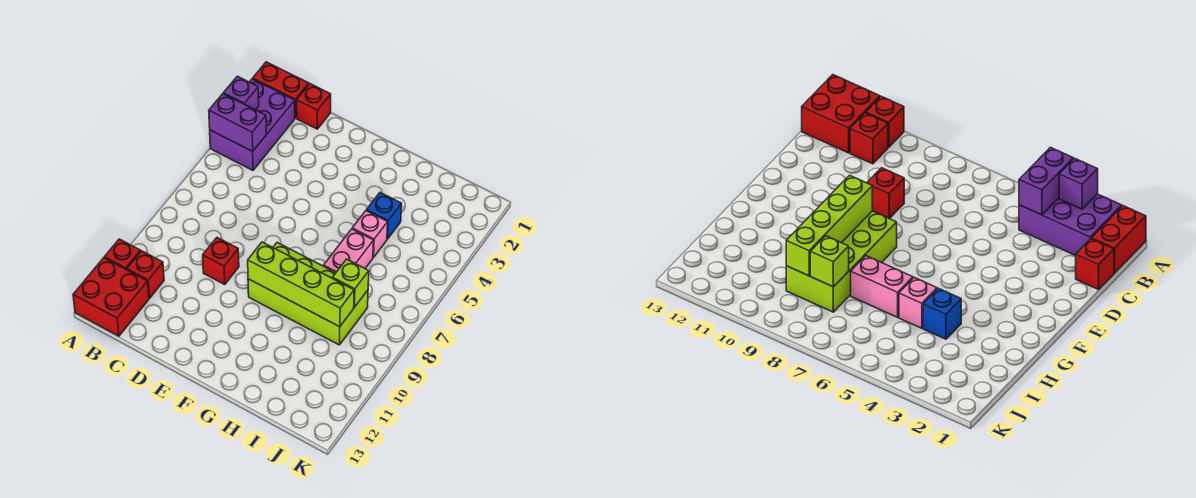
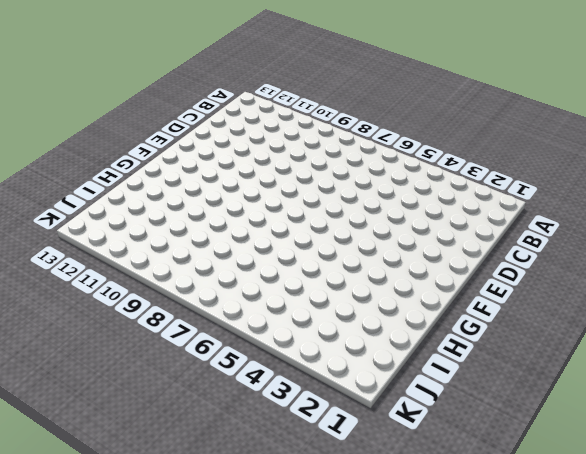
none -> red brick A1:B1 level 1
none -> purple brick A2:B4 level 1
none -> red brick A11 level 1

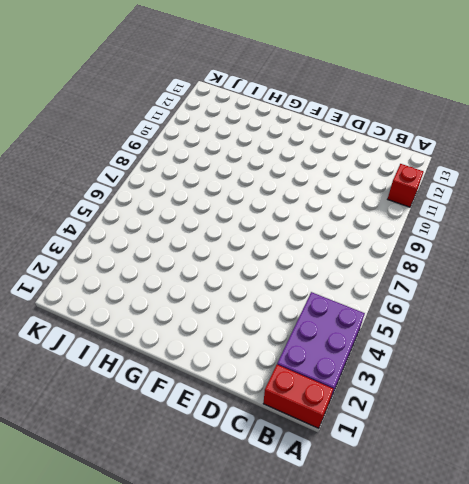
none -> red brick A12:B13 level 1
none -> red brick B11 level 1
none -> red brick C1 level 1

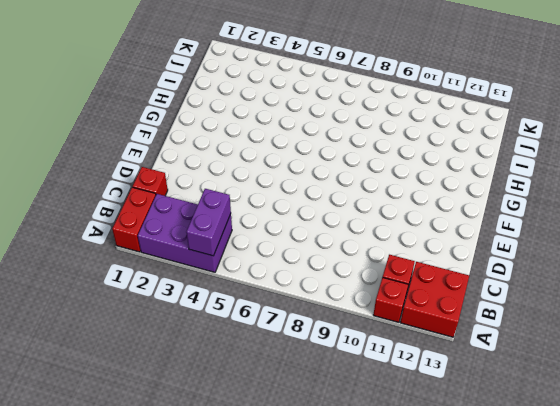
none -> red brick D9 level 1
none -> lime brick F8:I9 level 1
none -> blue brick H4 level 1

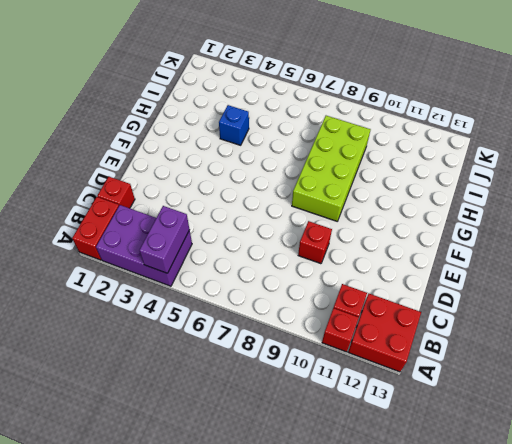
none -> pink brick H5 level 1
none -> pink brick H6:H7 level 1
none -> purple brick A3 level 2

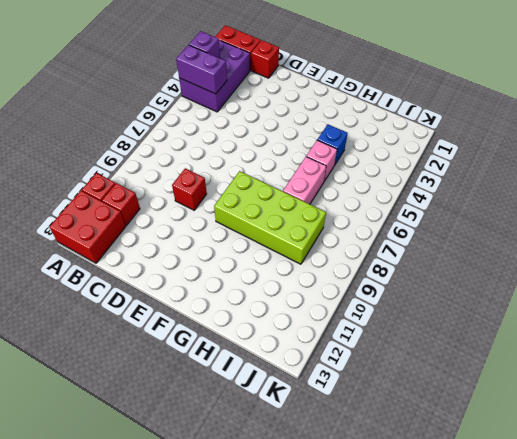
none -> lime brick F9:I9 level 2
none -> lime brick I8 level 2

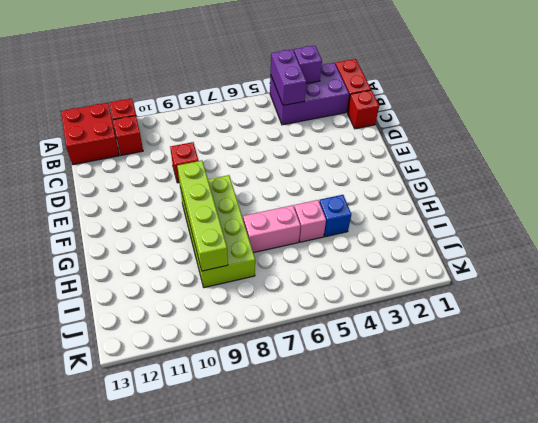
none -> lime brick I8 level 2

